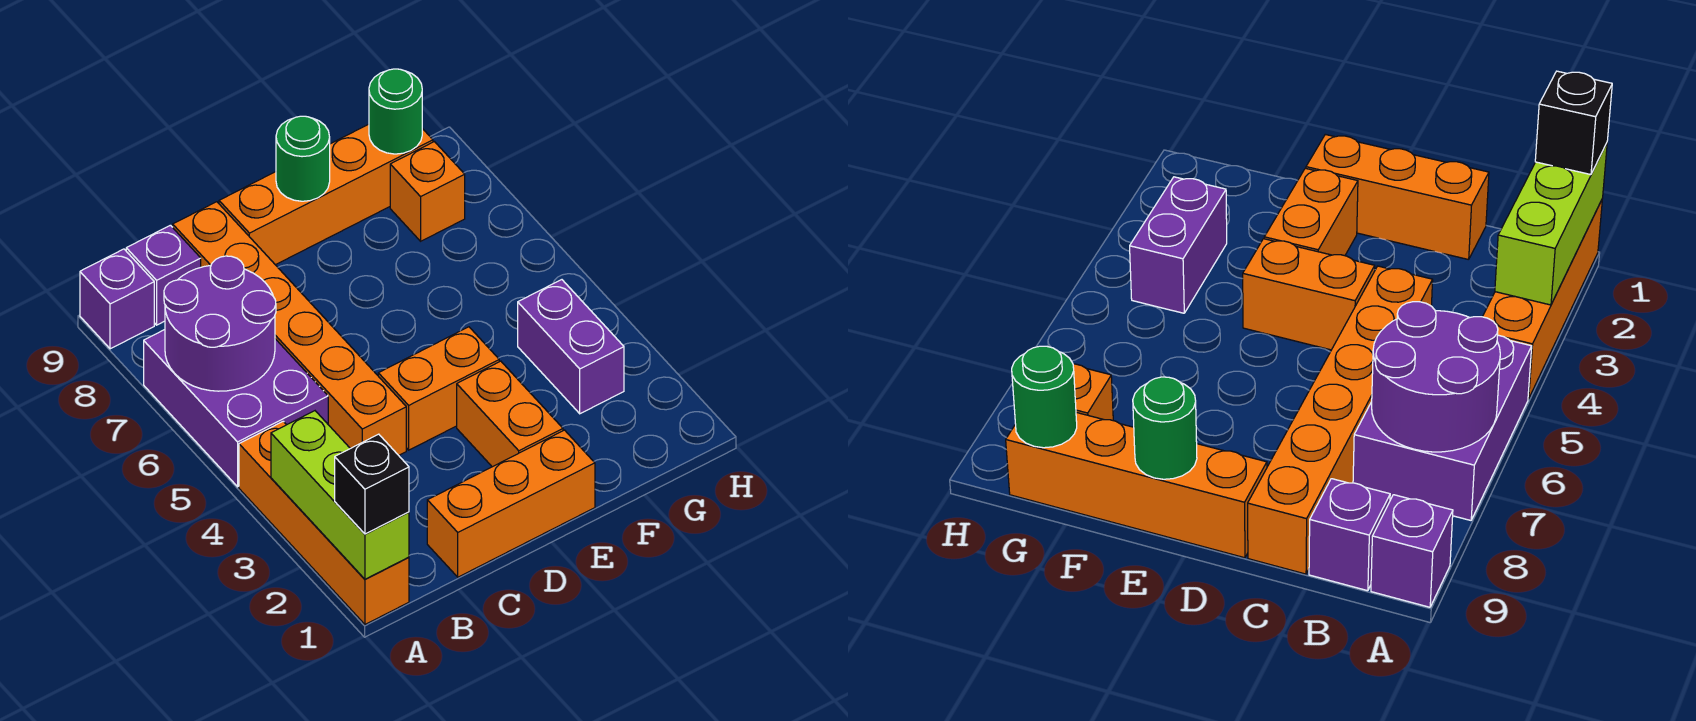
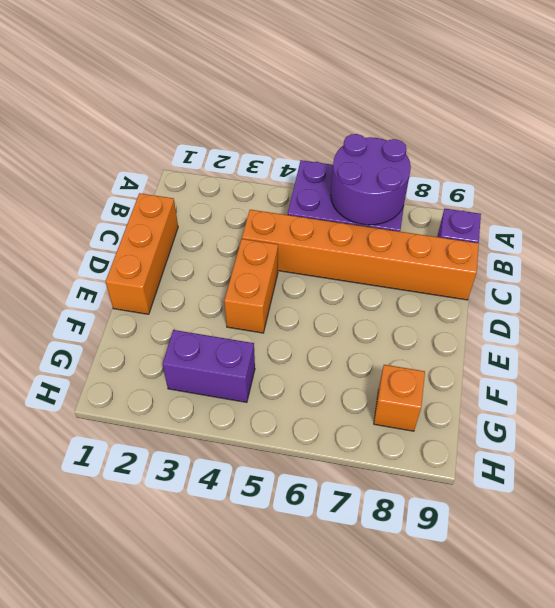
none -> orange brick A1:A4 level 1
none -> purple brick A9 level 1
none -> orange brick D9:G9 level 1

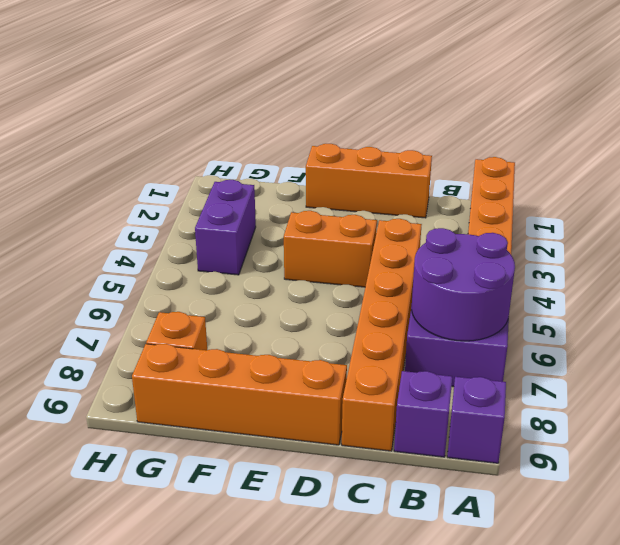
none -> orange brick E2:E3 level 1
none -> lime brick A1:A3 level 2
none -> green round brick E9 level 2

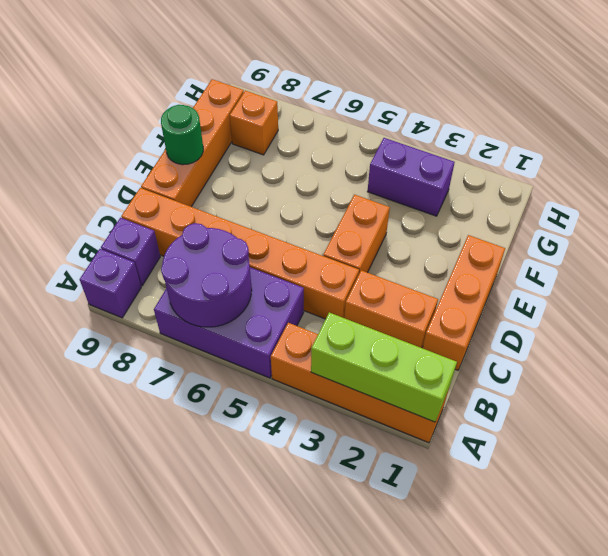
orange brick C2:C3 level 1 -> orange brick E2:E3 level 1
none -> green round brick G9 level 2
none -> black brick A1 level 3

